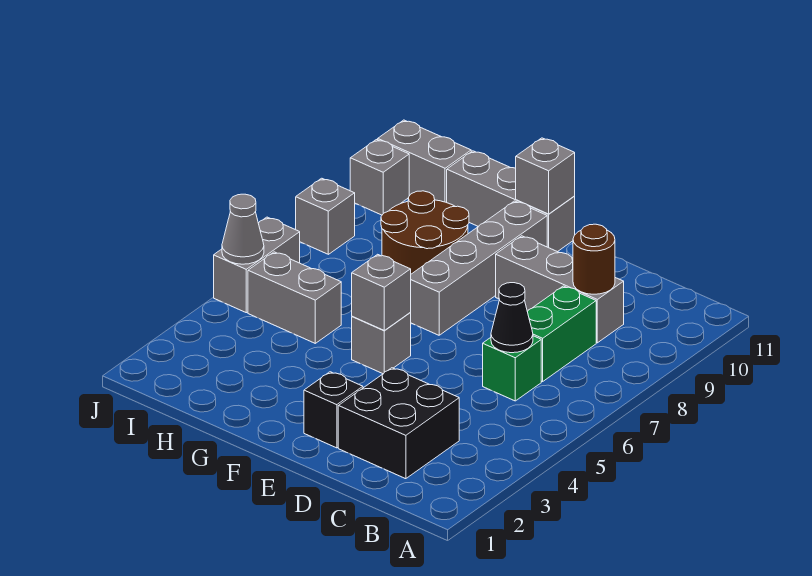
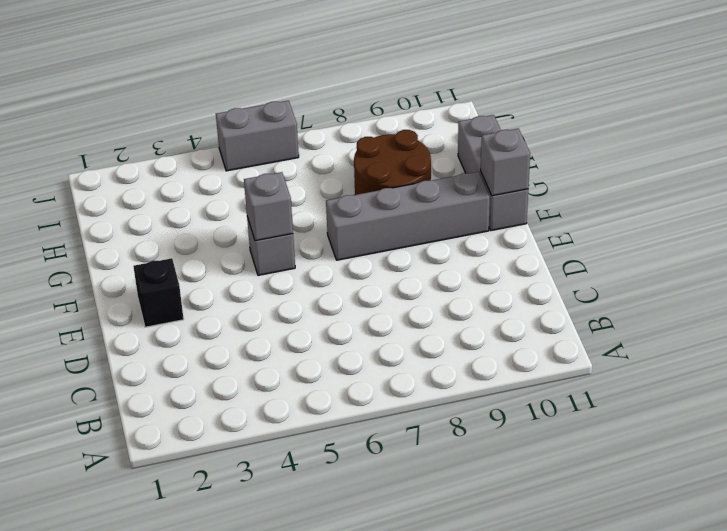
none -> black brick C2:D3 level 1
none -> green brick C6 level 1
none -> green brick C7:C8 level 1

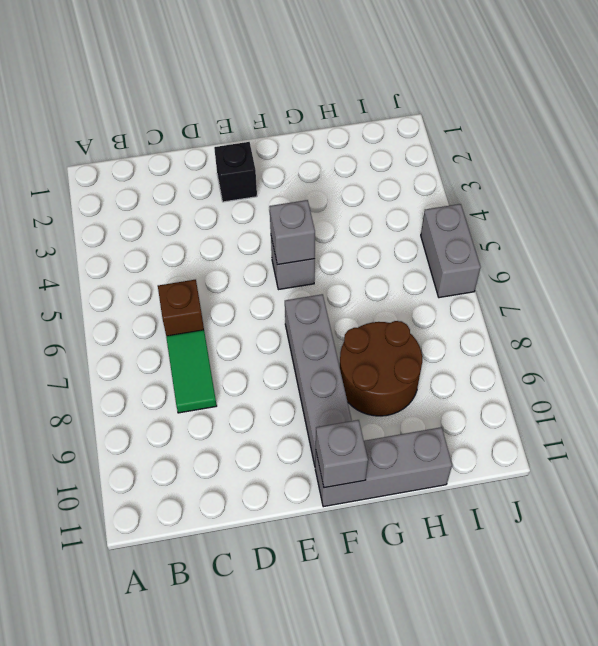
brown brick C6 level 1 -> green brick C6 level 1
green tile C7:C8 level 1 -> green brick C7:C8 level 1
none -> black brick C2:D3 level 1
none -> grey brick C9:E9 level 1
none -> grey brick H5:I5 level 1

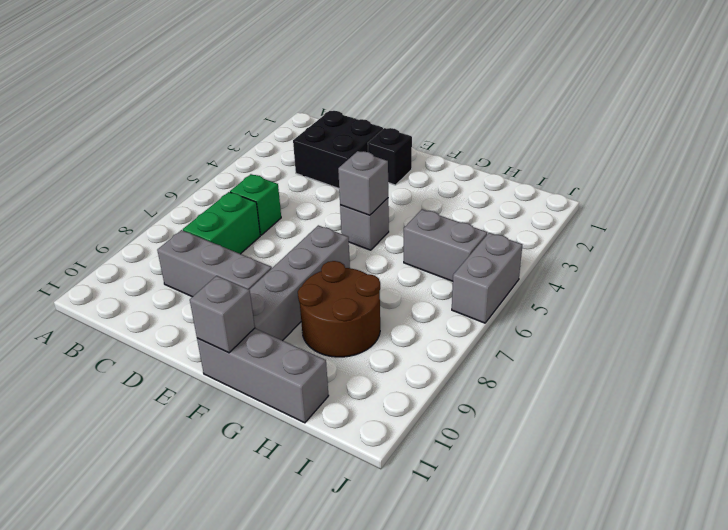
none -> grey brick I11:J11 level 1
none -> grey brick J8 level 1
none -> grey brick J10 level 1

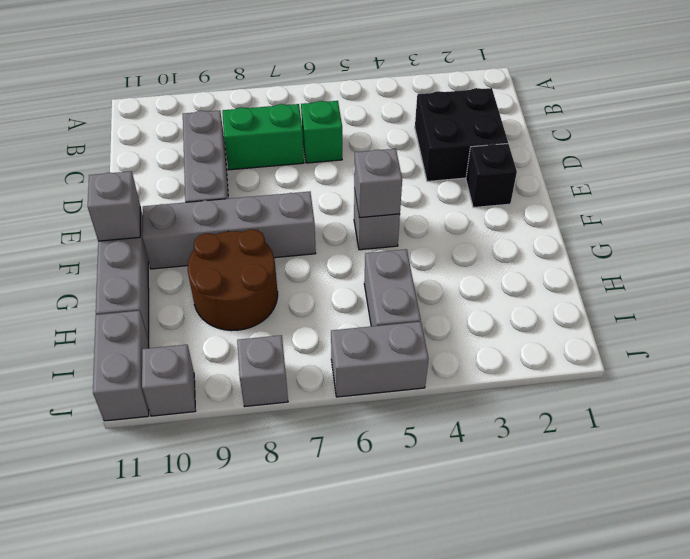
none -> black cone C6 level 2
none -> brown round brick C9 level 2
none -> grey cone J5 level 2

